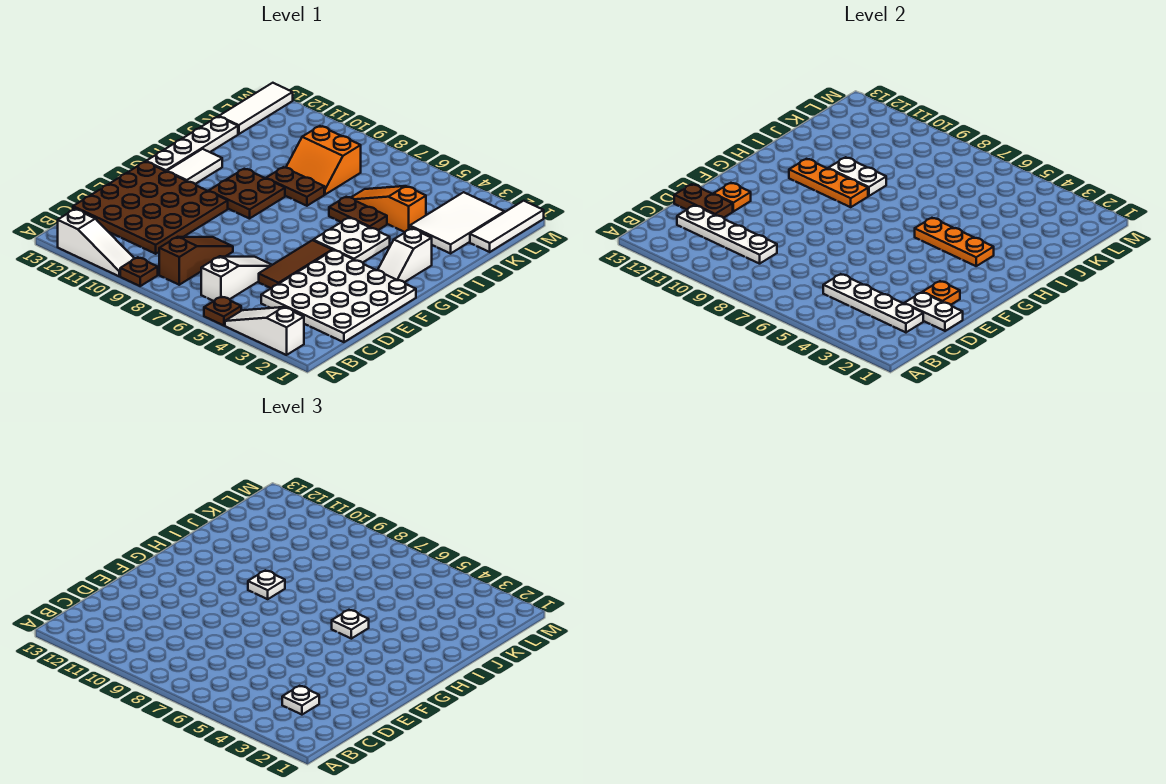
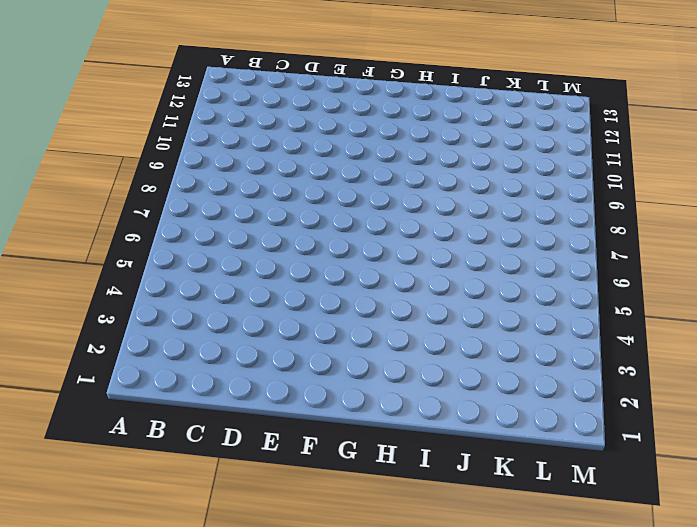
none -> white slope A2:A4 level 1 top 2
none -> brown plate A5 level 1
none -> brown plate A9 level 1
none -> white slope A10:A12 level 1 top 12

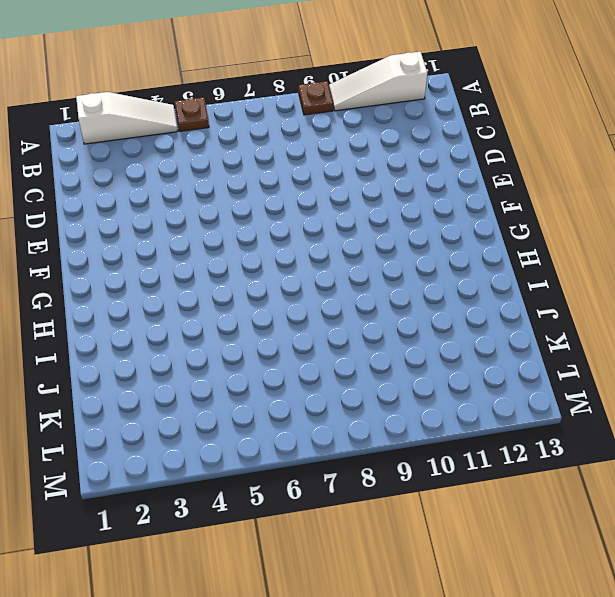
none -> white slope B6:D6 level 1 top B
none -> brown slope B8:D8 level 1 top B
none -> white plate C1:F4 level 1
none -> brown plate C10:F13 level 1

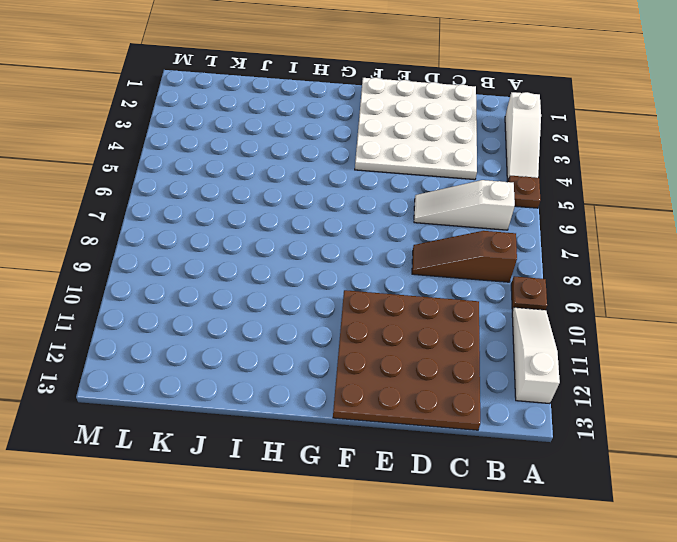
none -> brown tile D5:F5 level 1
none -> white slope G2:H2 level 1 top H
none -> white plate G4:H5 level 1
none -> brown plate G9:H10 level 1

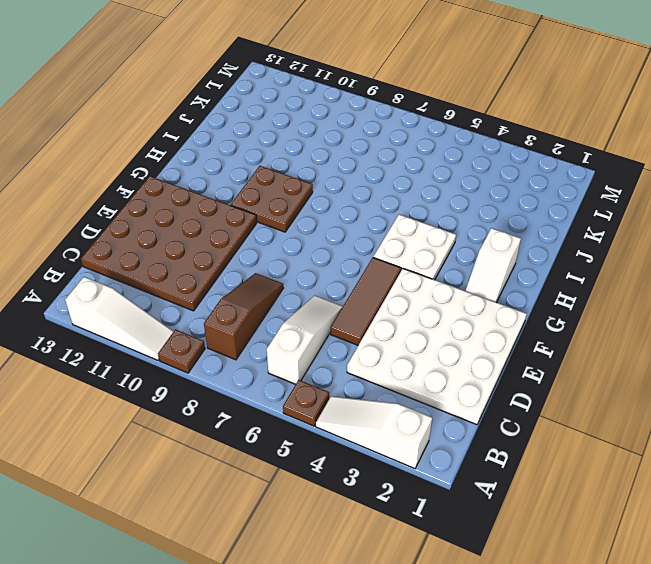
none -> white tile G12:H12 level 1
none -> white plate G13:J13 level 1
none -> brown plate I5:I6 level 1
none -> brown plate I8:I9 level 1

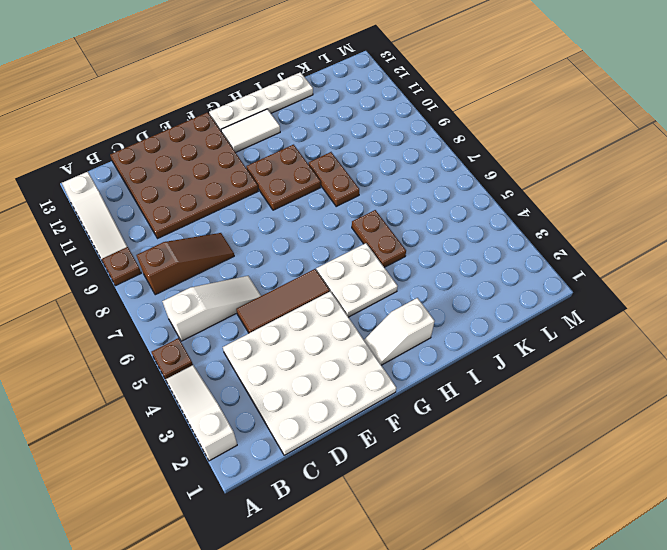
none -> white tile J2:L3 level 1
none -> orange slope J4:J6 level 1 top 4
none -> orange slope J8:K9 level 1 top K
none -> white tile K1:M1 level 1

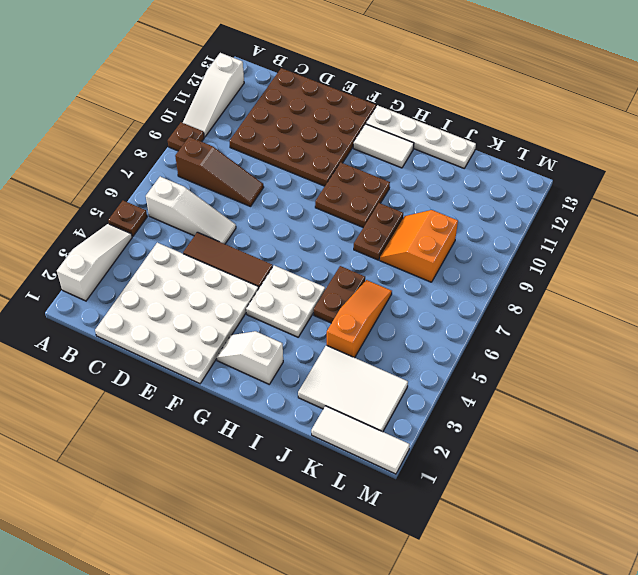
none -> white tile K13:M13 level 1
none -> white plate C2:C5 level 2
none -> white plate C9:C12 level 2
none -> white plate D1:D2 level 2

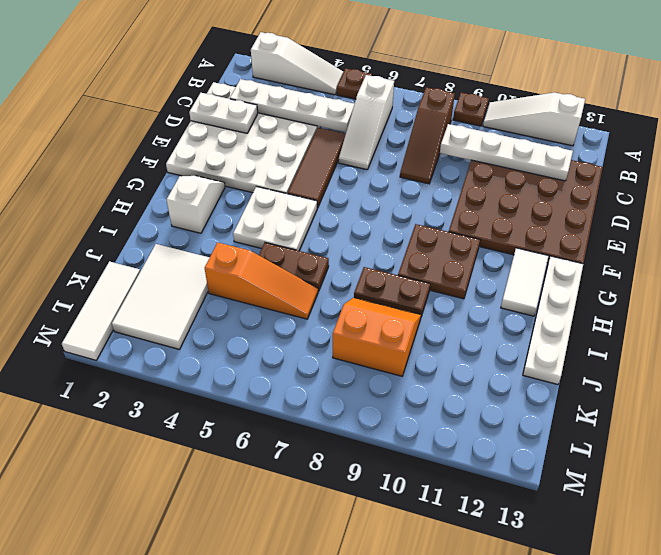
none -> white tile K13:M13 level 1
none -> brown plate D12:D13 level 2
none -> orange plate E2 level 2
none -> orange plate E12 level 2

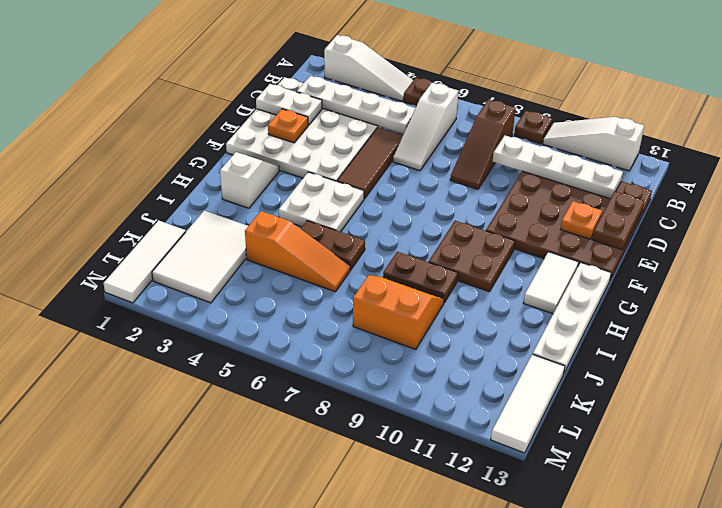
brown plate D13:E13 level 2 -> brown plate D12:D13 level 2
none -> orange plate H3:H5 level 2
none -> orange plate H9:H11 level 2
none -> white plate I9:I10 level 2
none -> white plate C3 level 3

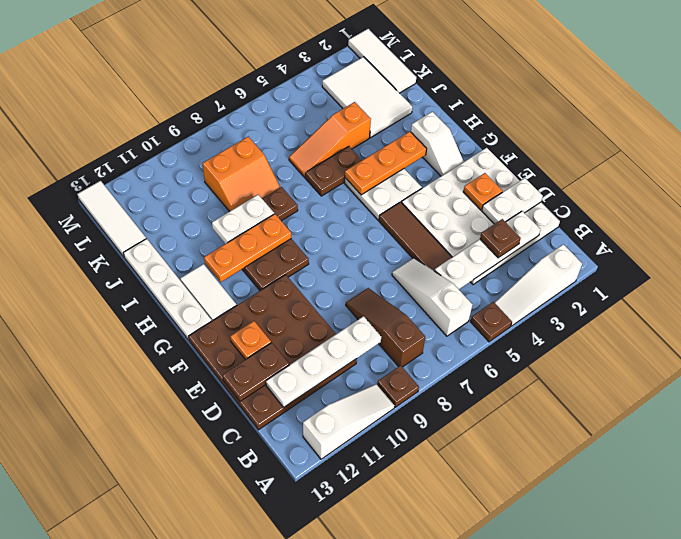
brown plate C3 level 3 -> white plate C3 level 3
none -> white plate H5 level 3
none -> white plate H9 level 3

